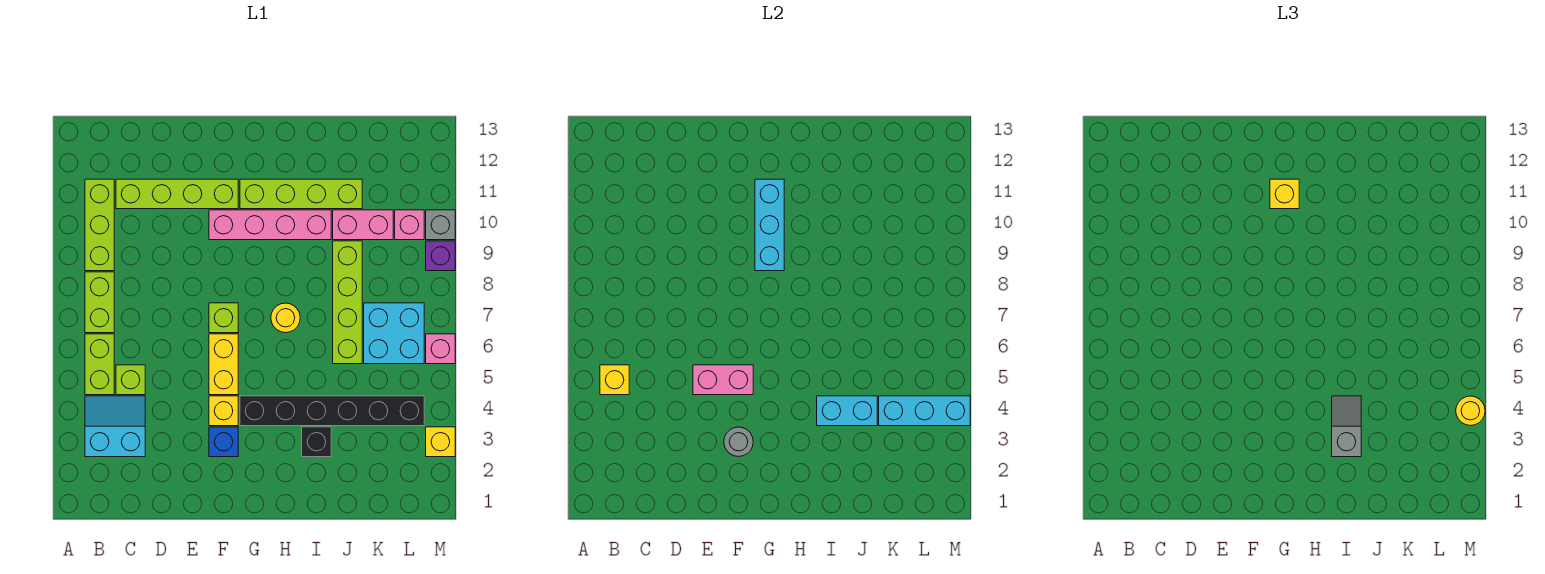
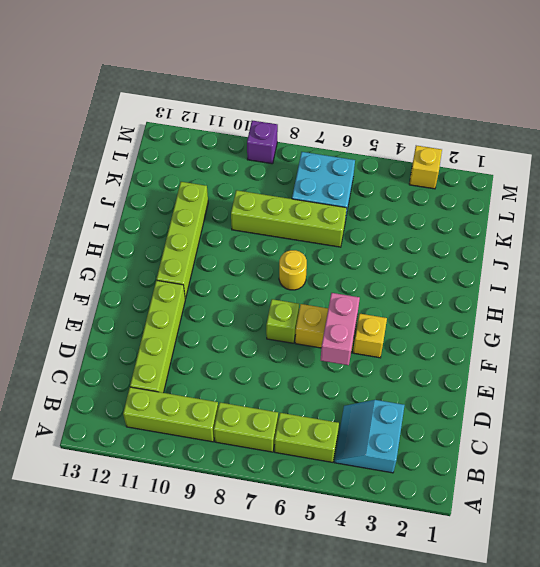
none -> lime brick C5 level 1
none -> blue brick F3 level 1
none -> pink brick F10:I10 level 1
none -> black brick G4:L4 level 1

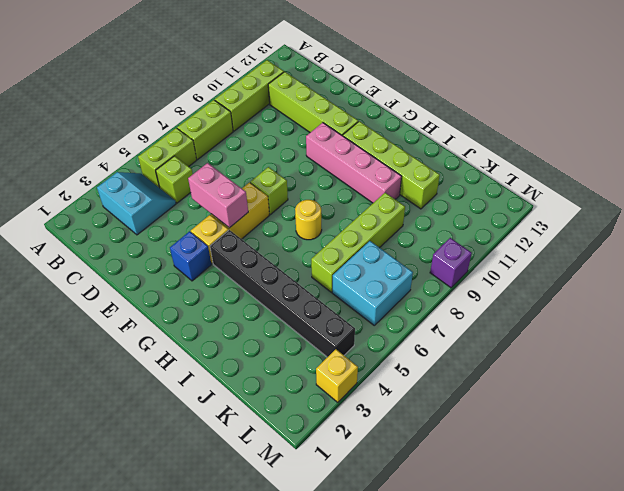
none -> black brick I3 level 1
none -> pink brick J10:K10 level 1
none -> pink brick L10 level 1
none -> pink brick M6 level 1

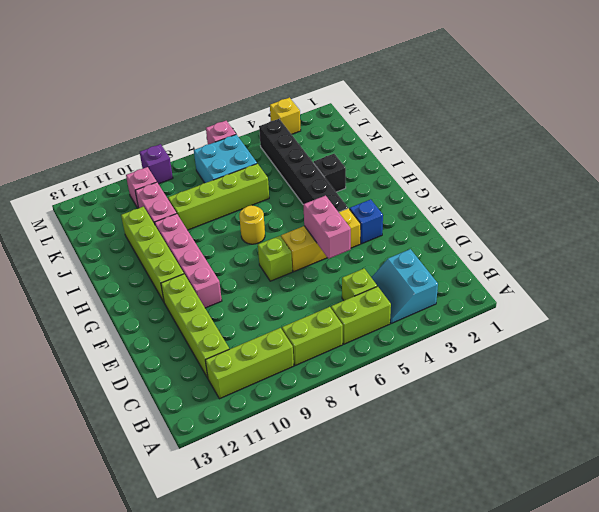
none -> grey brick M10 level 1
none -> yellow brick B5 level 2
none -> grey round brick F3 level 2
none -> cyan brick G9:G11 level 2

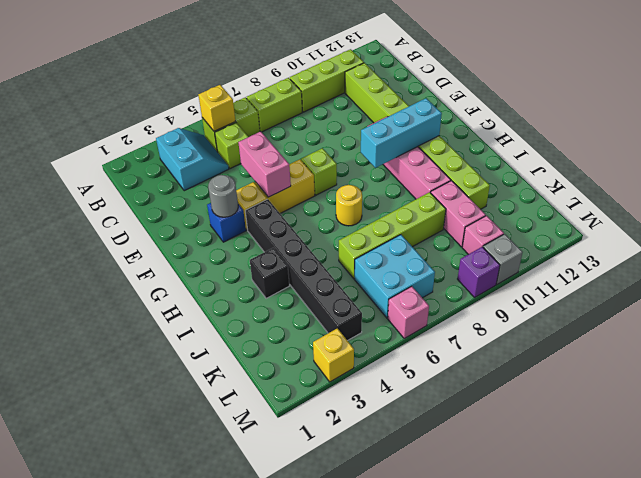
none -> cyan brick I4:J4 level 2
none -> cyan brick K4:M4 level 2
none -> yellow brick G11 level 3
none -> grey slope I3:I4 level 3 top 3

